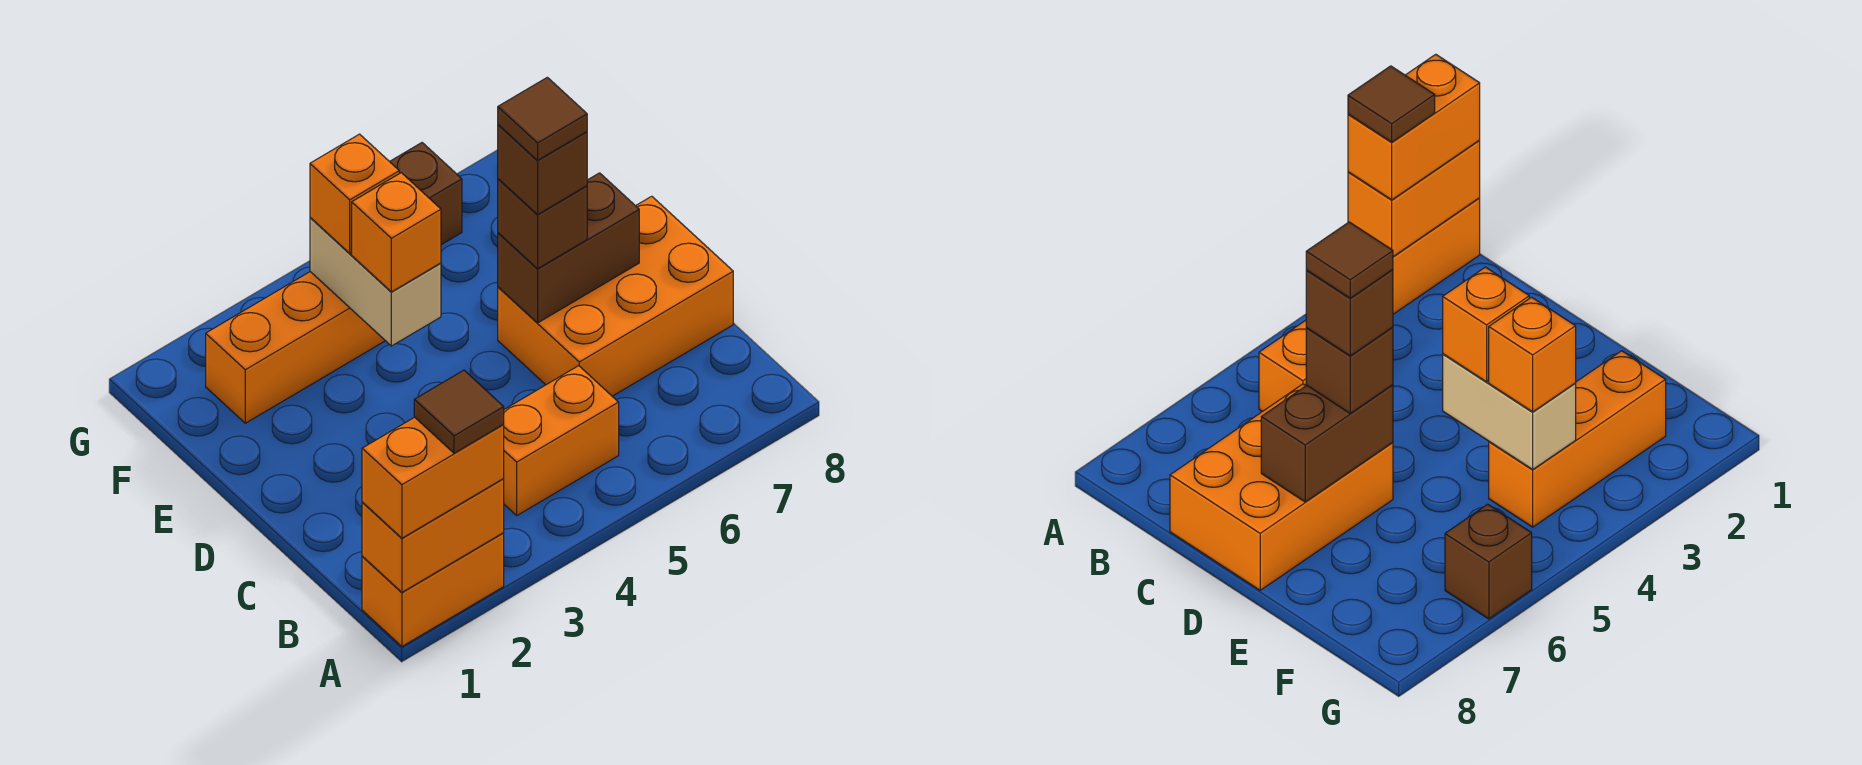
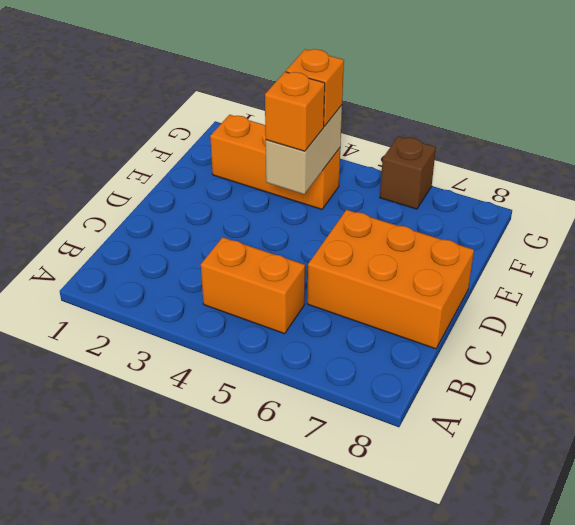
none -> orange brick A1:A2 level 1
none -> orange brick A1:A2 level 2
none -> brown brick D6:D7 level 2

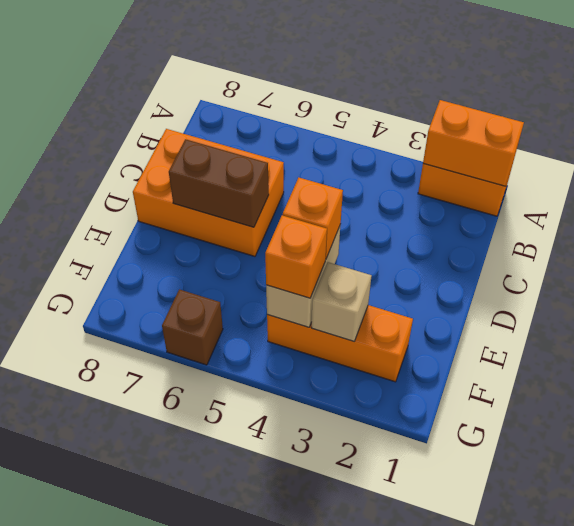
tan brick F3 level 2 -> none
none -> orange brick B4:B5 level 1
none -> orange brick A1:A2 level 3
none -> brown brick D6 level 3

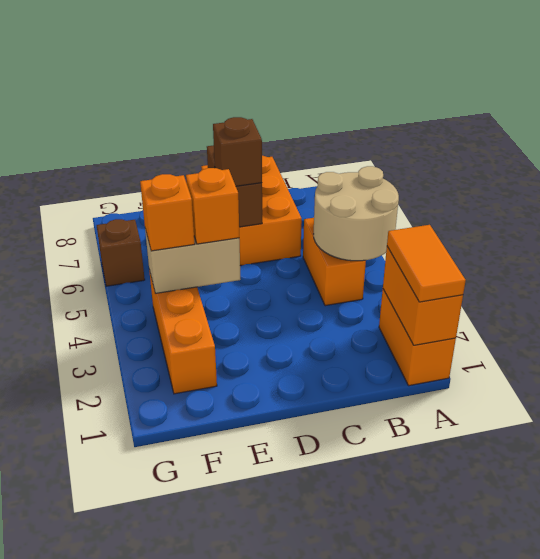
orange tile A1:A2 level 3 -> orange brick A1:A2 level 3
tan round brick A4:B5 level 2 -> none
none -> brown tile A2 level 4
none -> brown brick D6 level 4
none -> brown tile D6 level 5

